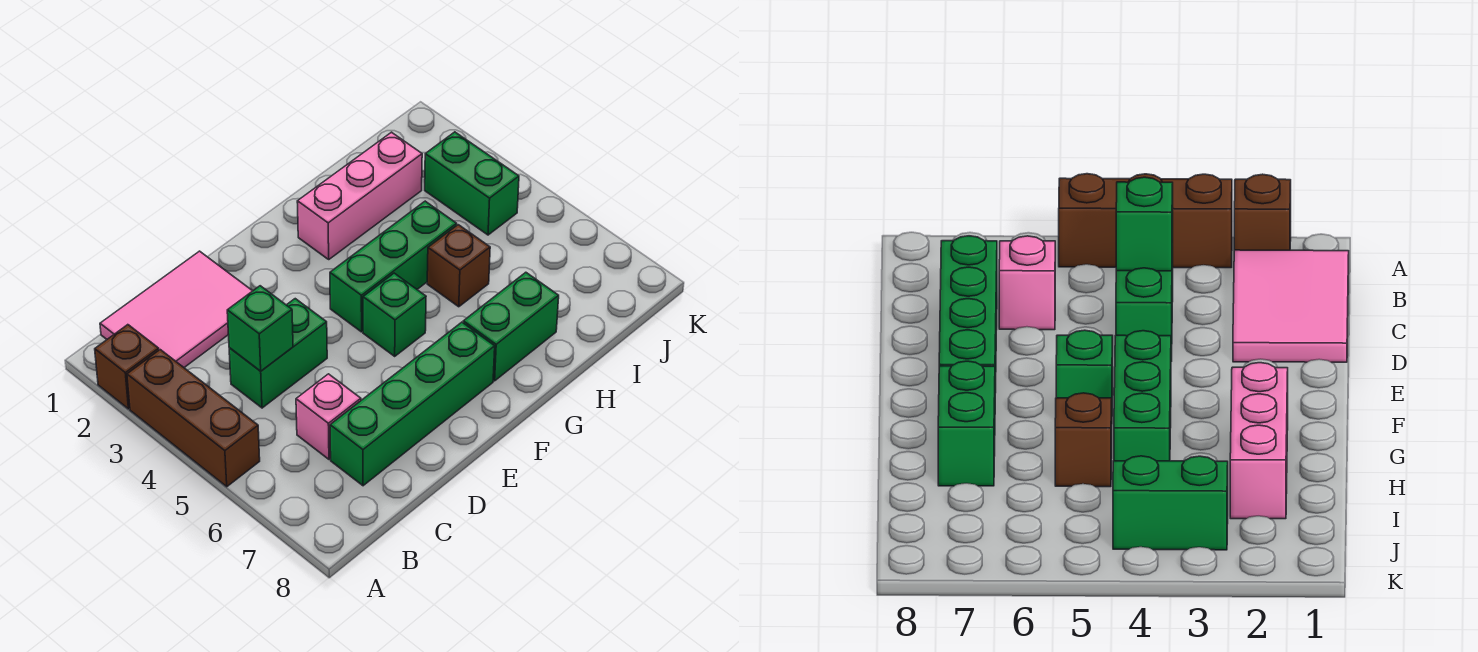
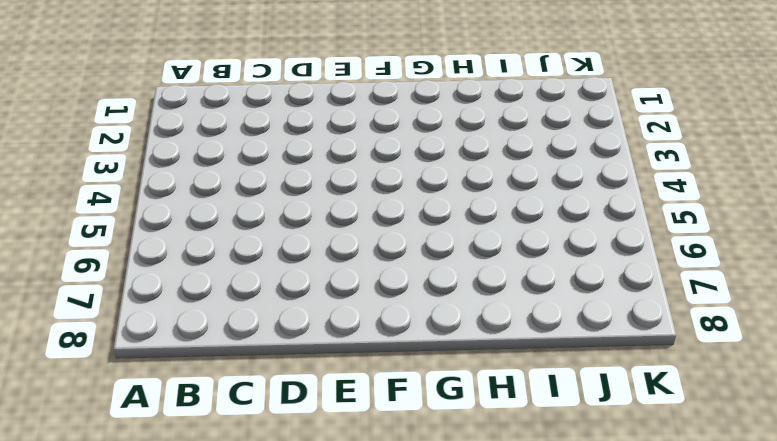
none -> brown brick A2 level 1
none -> brown brick A3:A5 level 1
none -> pink tile B1:D2 level 1

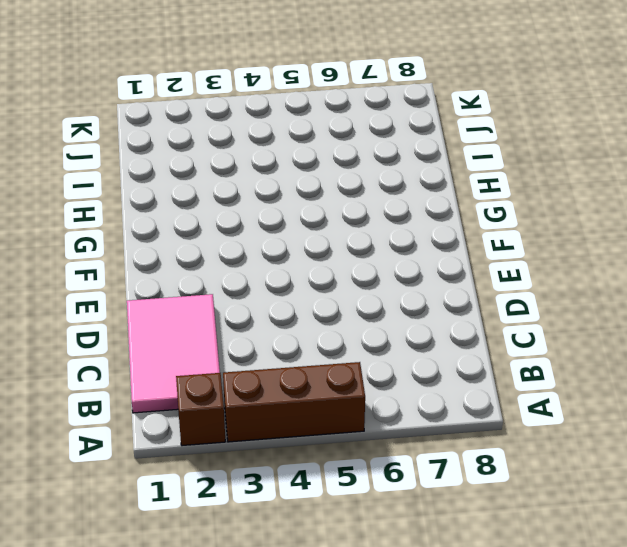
none -> green brick C4:D4 level 1
none -> pink brick C6 level 1
none -> green brick C7:F7 level 1

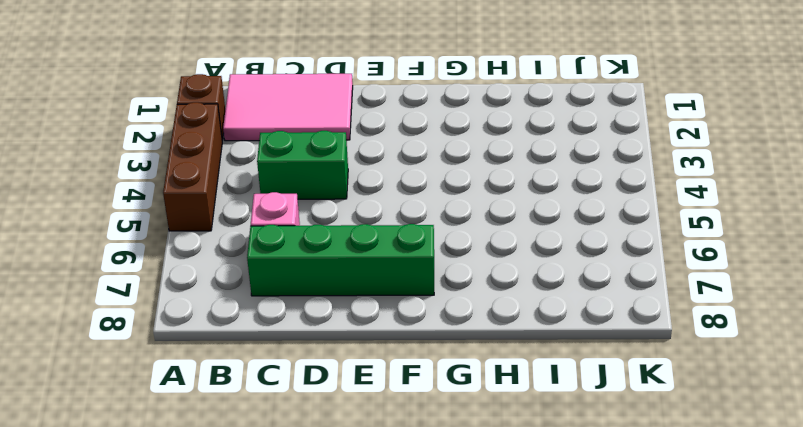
none -> green brick F4:H4 level 1
none -> green brick F5 level 1
none -> pink brick G2:I2 level 1

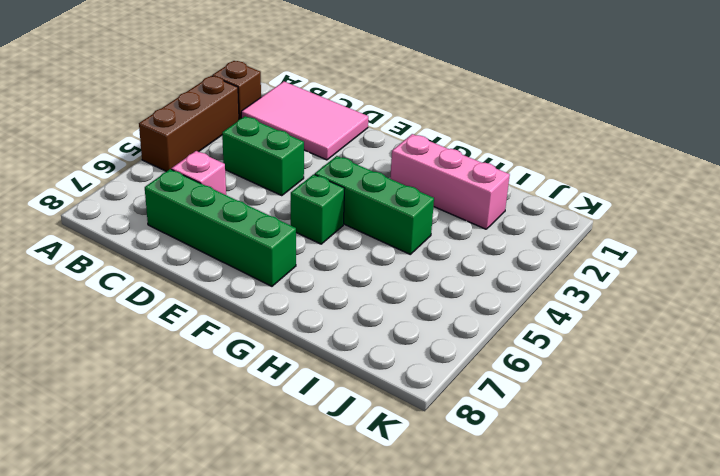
none -> green brick G7:H7 level 1
none -> brown brick H5 level 1
none -> green brick J3:J4 level 1

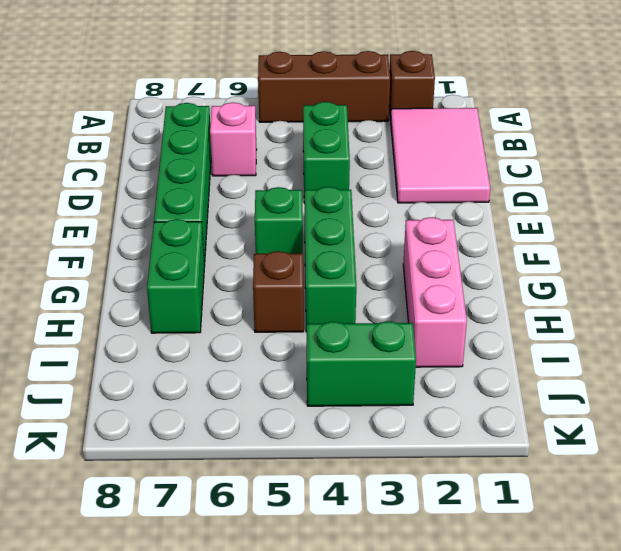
none -> green brick C4 level 2

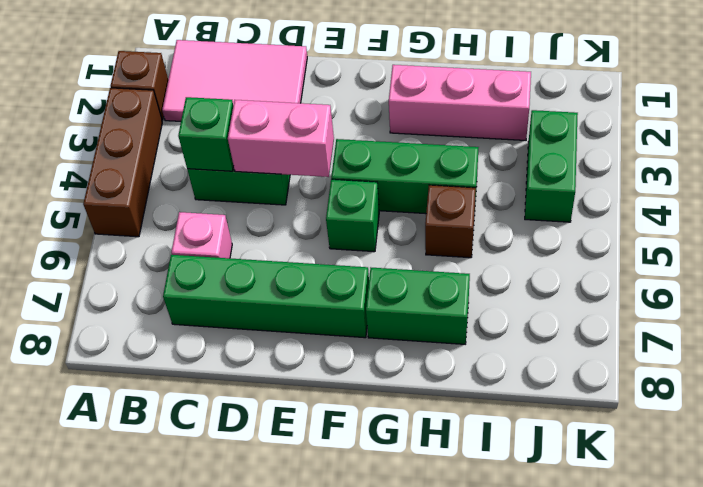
pink brick D4:E4 level 2 -> none

